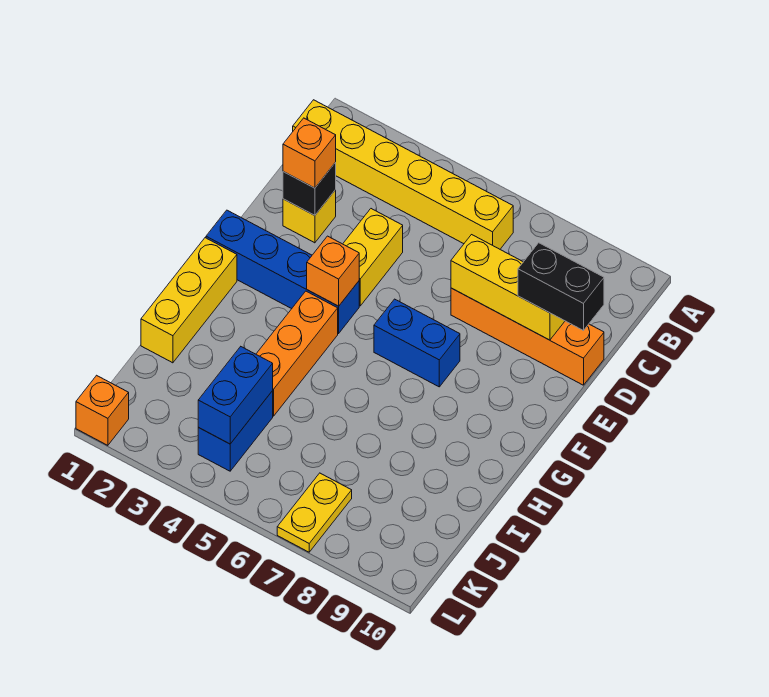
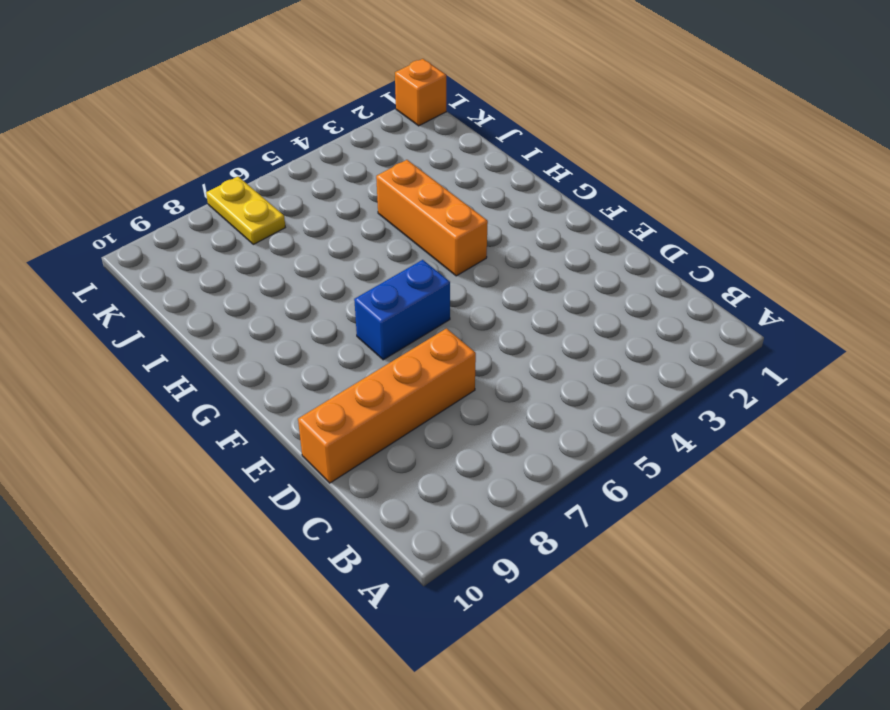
none -> yellow brick B1:B6 level 1
none -> yellow brick D2 level 1
none -> yellow brick D4:E4 level 1

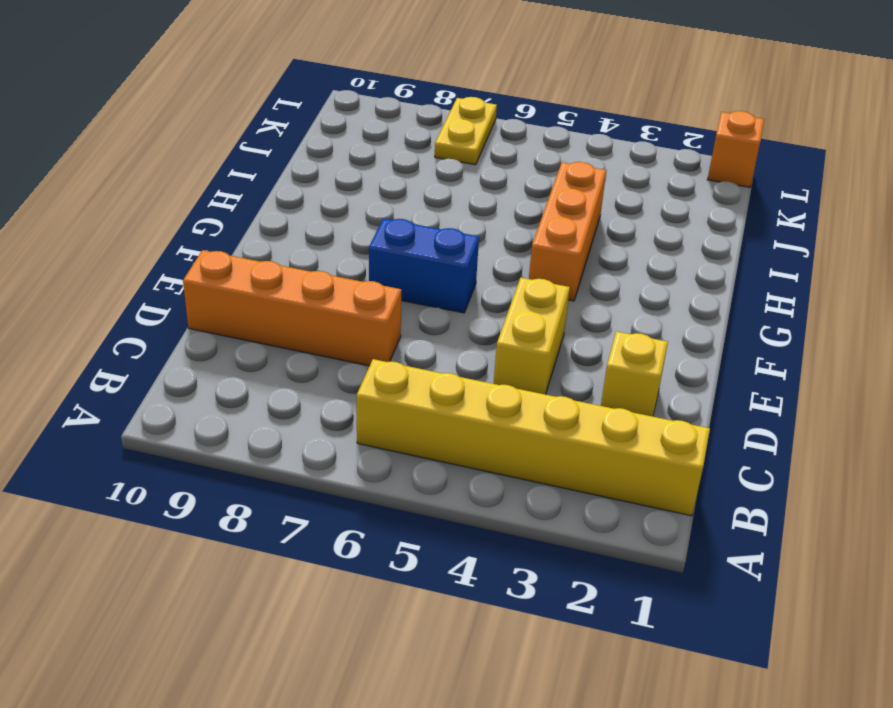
none -> blue brick F1:F4 level 1
none -> yellow brick G1:I1 level 1
none -> blue brick J4:K4 level 1

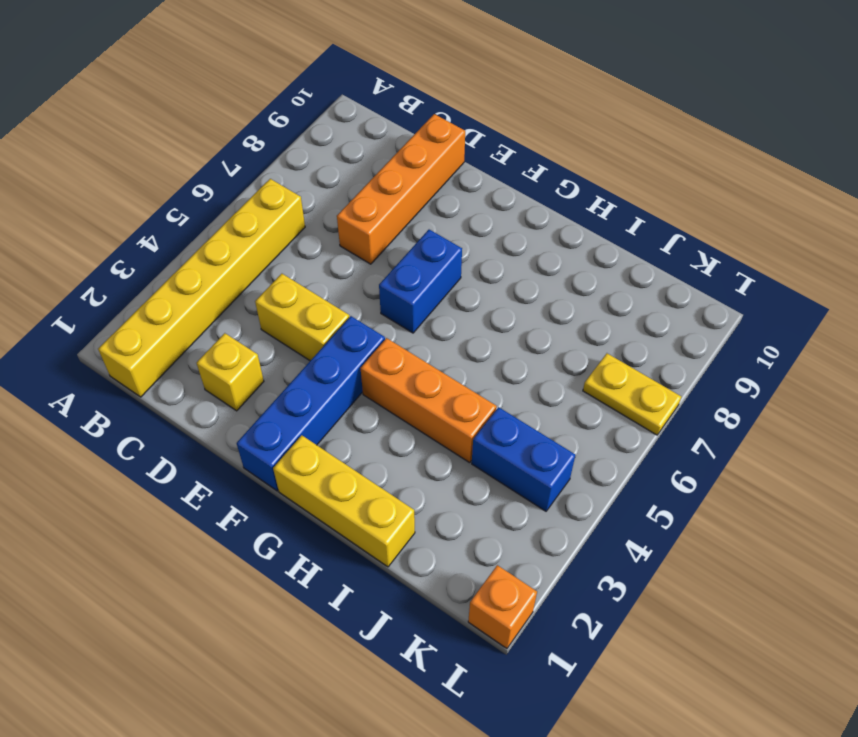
none -> black brick D2 level 2
none -> yellow brick D7:D9 level 2
none -> orange brick F4 level 2

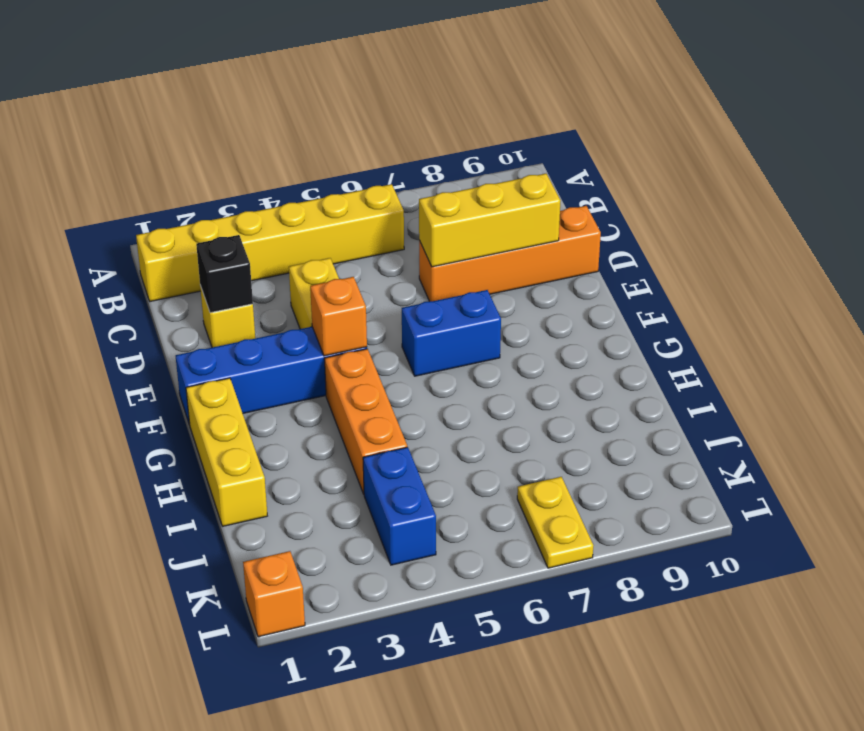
none -> blue brick J4:K4 level 2
none -> orange brick D2 level 3
none -> black brick D9:D10 level 3

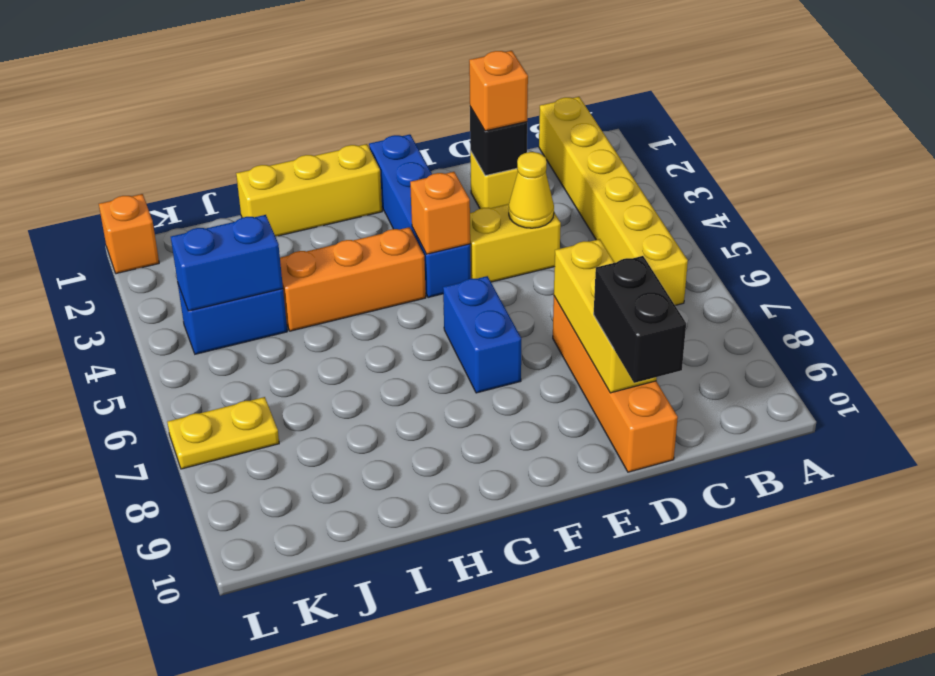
yellow cone D4 level 2 -> none

